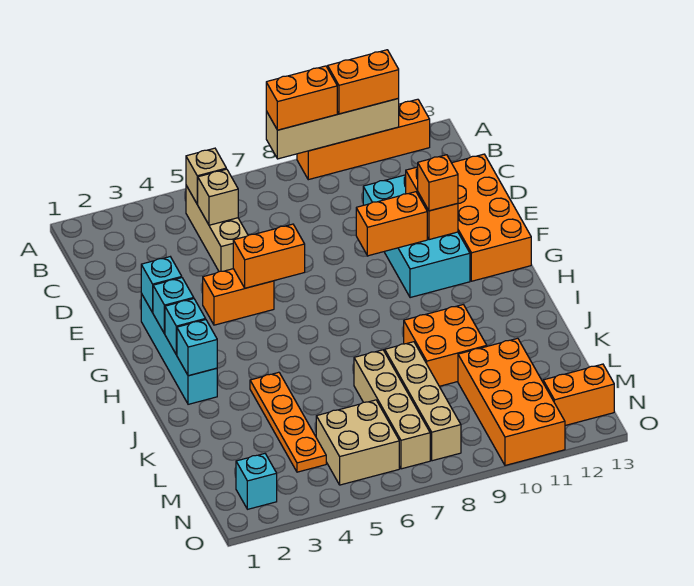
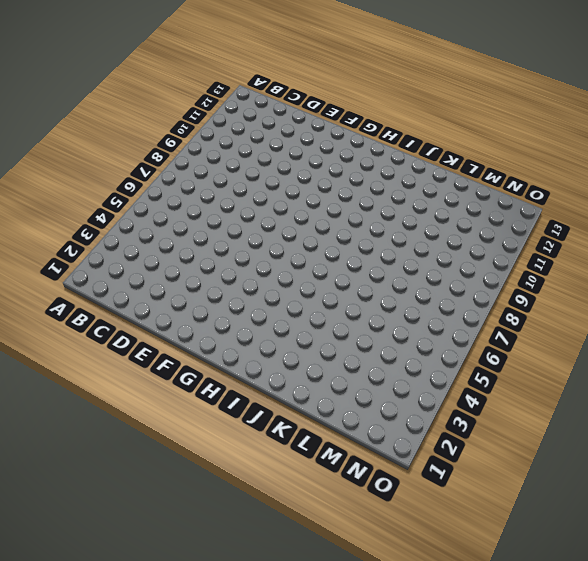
none -> orange brick A9:A12 level 1
none -> tan brick B5:D5 level 1
none -> cyan brick D10:G11 level 1

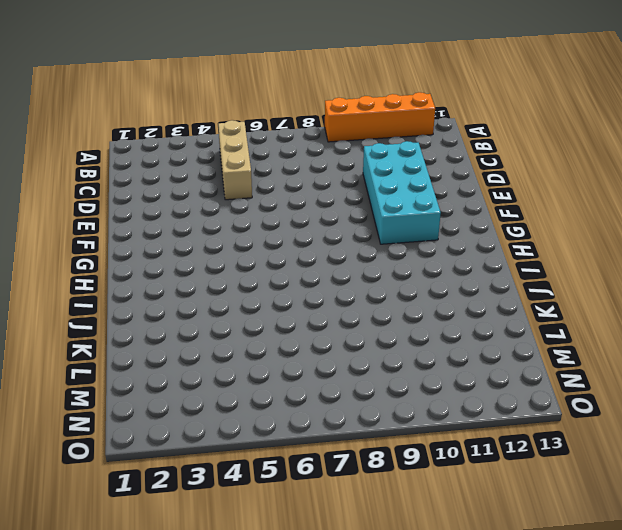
none -> orange brick D12:G13 level 1
none -> cyan brick F2:I2 level 1
none -> orange brick F4:F5 level 1

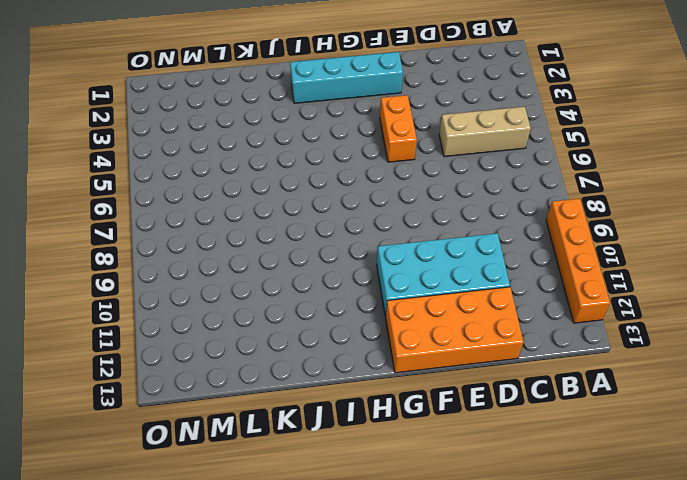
none -> orange plate J4:M4 level 1
none -> orange brick J9:K10 level 1
none -> tan brick K7:N7 level 1

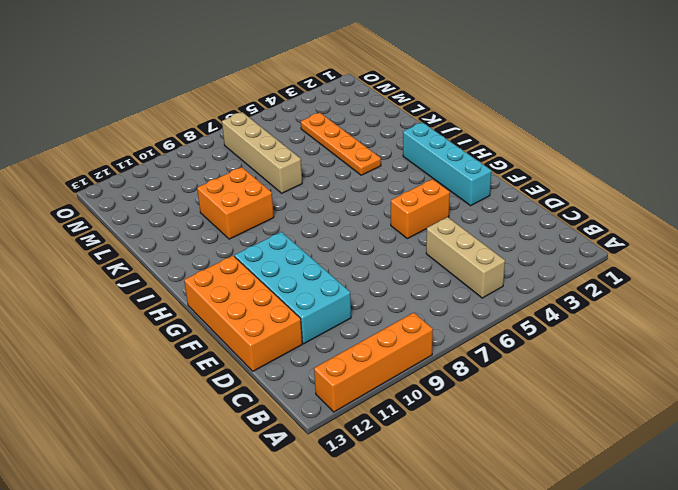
none -> tan brick K8:N8 level 1
none -> orange brick L10:O11 level 1
none -> tan brick M5:N6 level 1

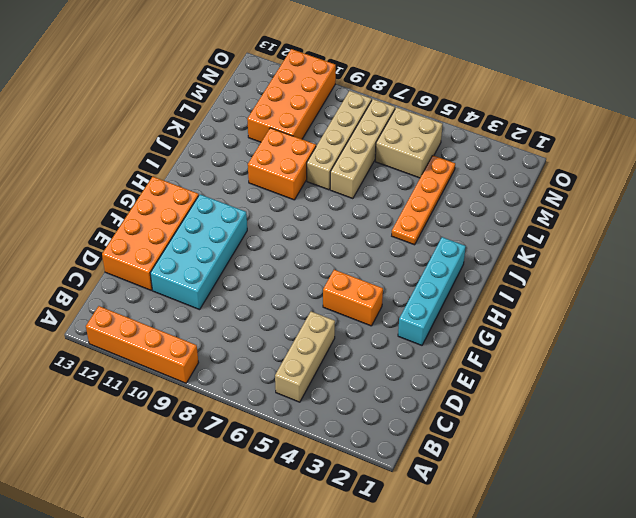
none -> cyan brick N2 level 1
none -> orange brick N12:N13 level 1
none -> tan brick A8:A11 level 2

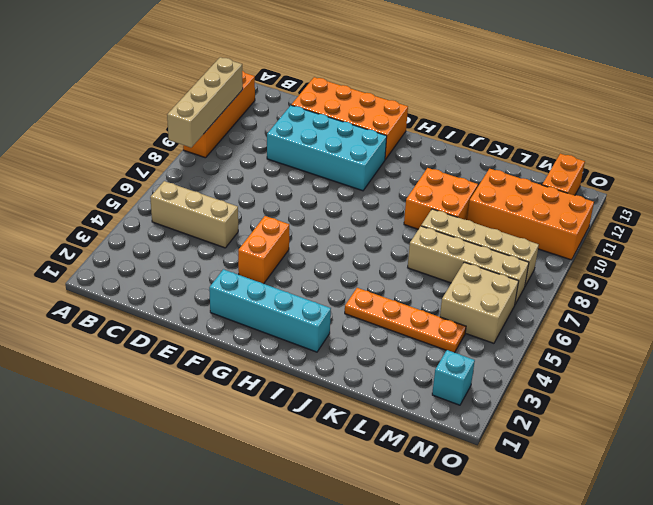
none -> tan brick B5 level 2
none -> tan brick C5 level 2
none -> orange brick E11:F11 level 2

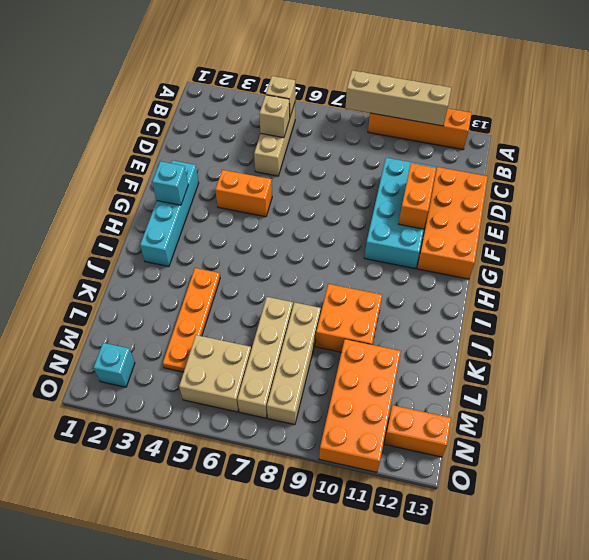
none -> cyan brick F2 level 2
none -> orange brick F5:F6 level 2
none -> orange brick F9:F10 level 2

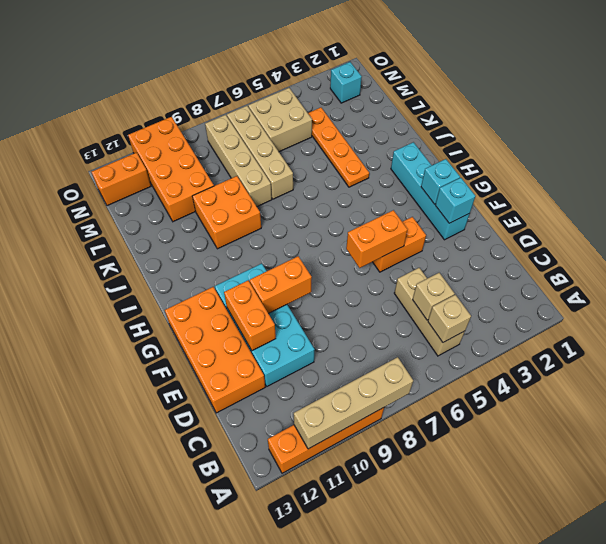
none -> cyan brick H2 level 2
none -> cyan brick I2 level 2
none -> orange brick A8:A9 level 3

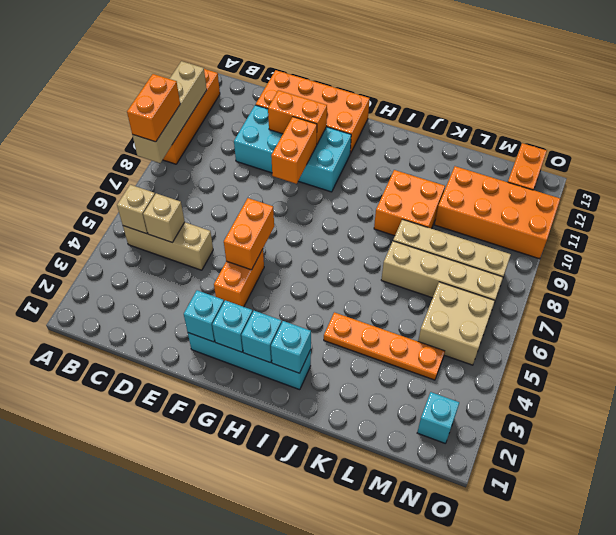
none -> orange brick A10:A11 level 3
none -> orange brick F11 level 3

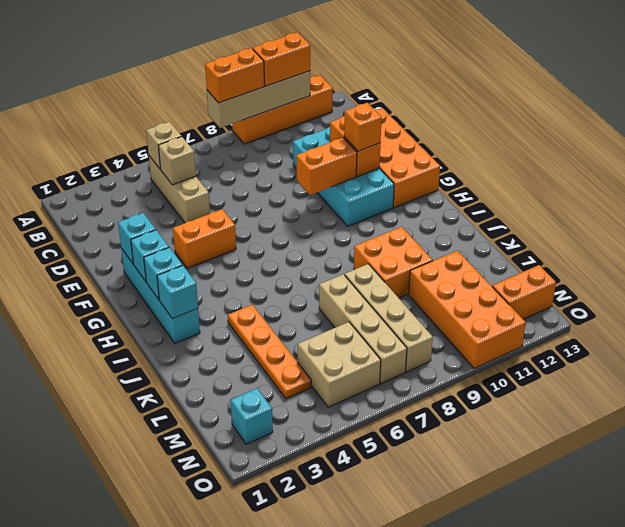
none -> orange brick F5:F6 level 2

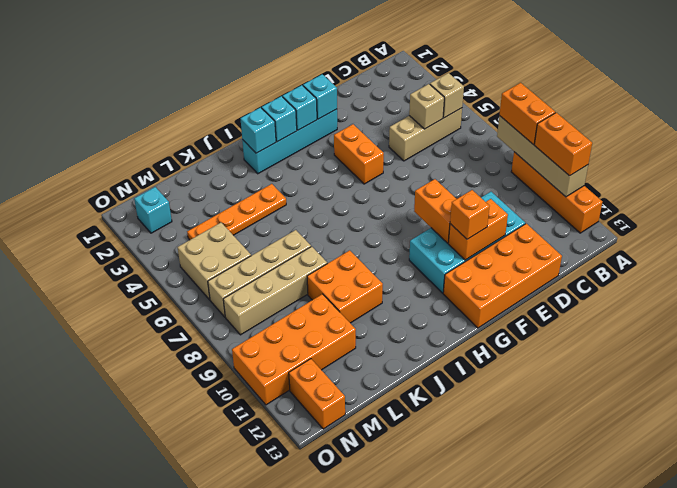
none -> orange brick F5:F6 level 2

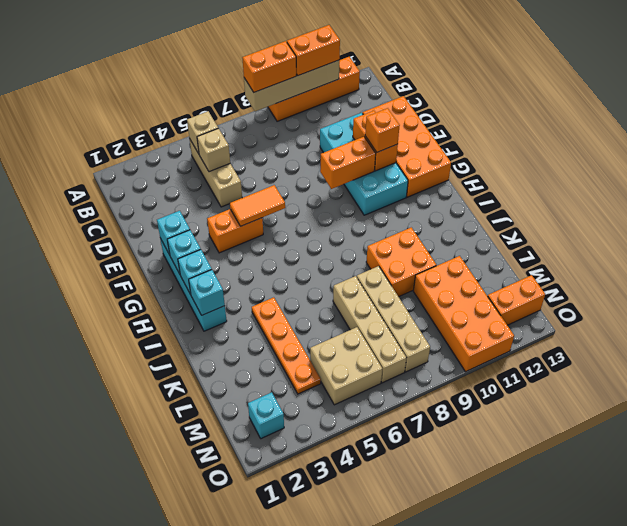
orange tile F5:F6 level 2 -> orange brick F5:F6 level 2

